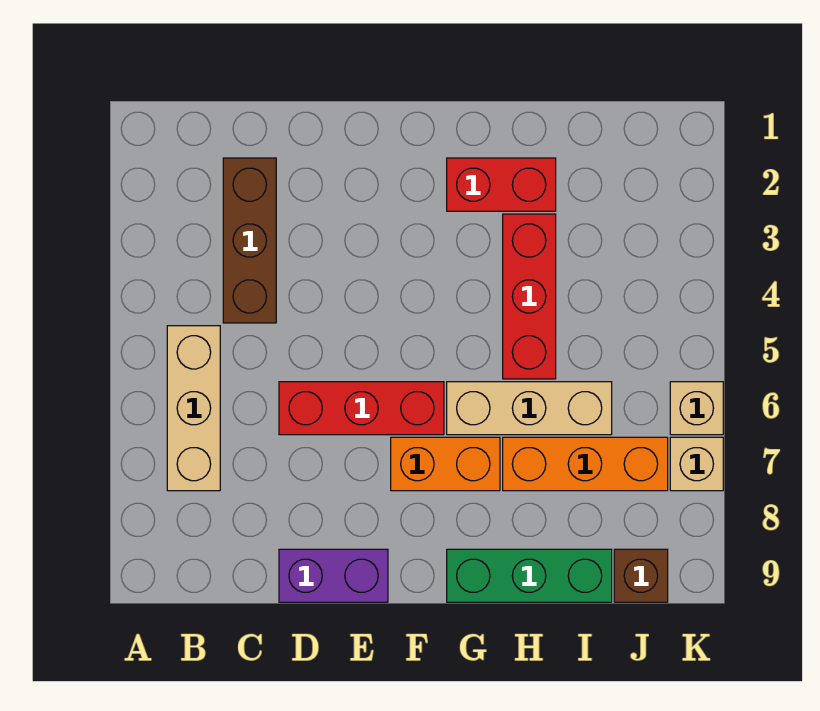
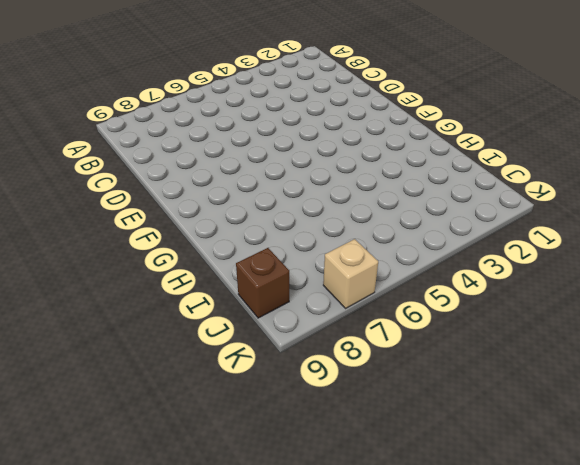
none -> tan brick B5:B7 level 1
none -> brown brick C2:C4 level 1
none -> red brick D6:F6 level 1

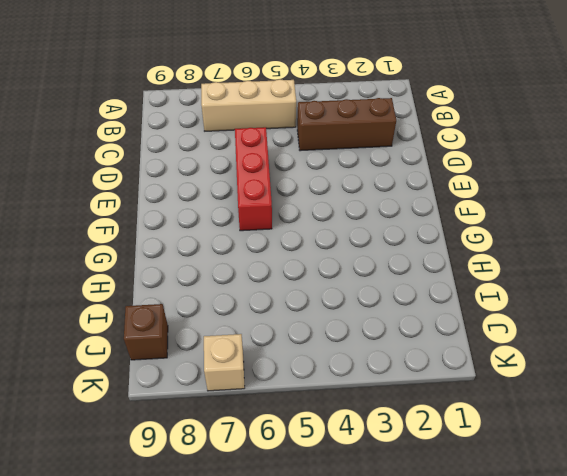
none -> purple brick D9:E9 level 1
none -> orange brick F7:G7 level 1
none -> red brick G2:H2 level 1

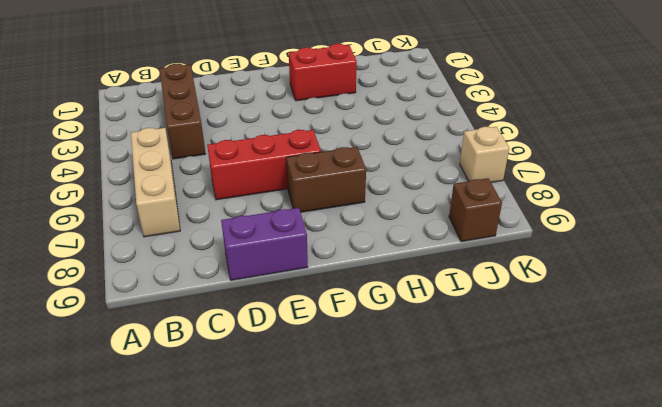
brown brick F7:G7 level 1 -> orange brick F7:G7 level 1
none -> tan brick G6:I6 level 1
none -> green brick G9:I9 level 1
none -> red brick H3:H5 level 1

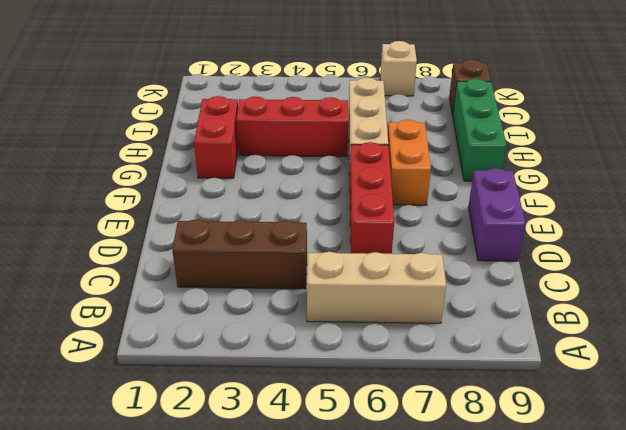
none -> orange brick H7:J7 level 1
none -> tan brick K6 level 1

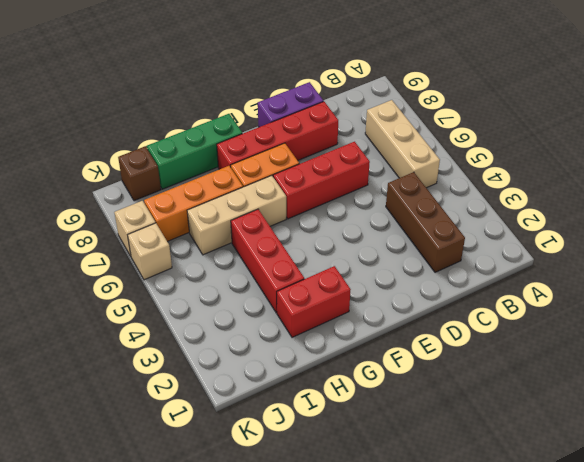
red brick D8:G8 level 1 -> none

